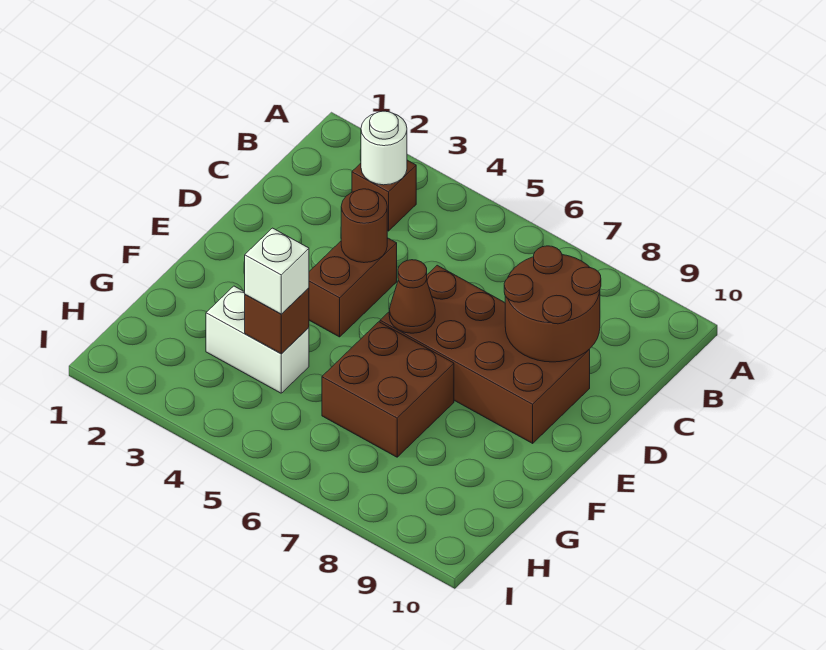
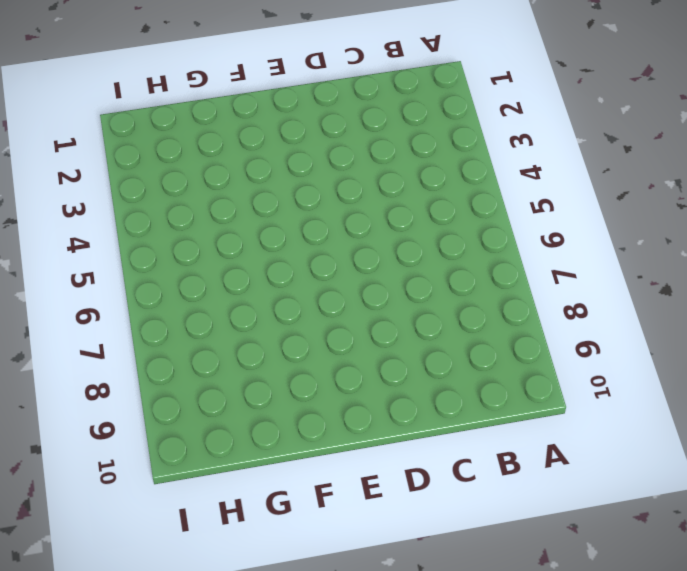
none -> brown brick B3 level 1
none -> brown brick D4:E4 level 1

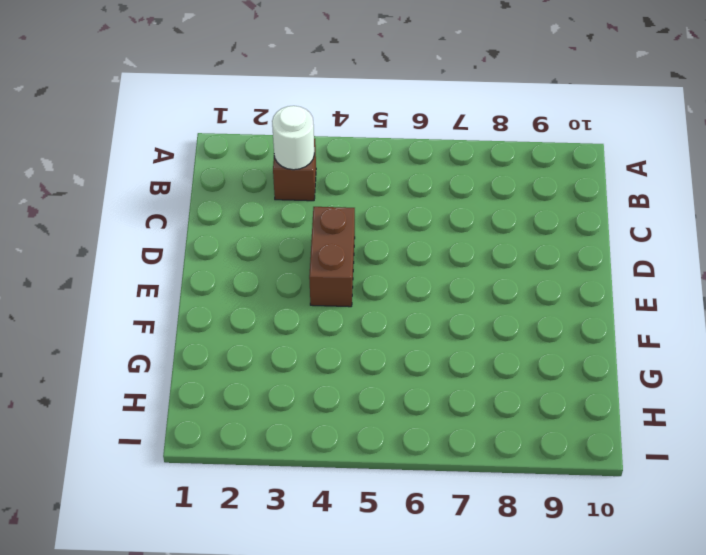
none -> brown brick D6:E9 level 1
none -> brown brick F6:G7 level 1

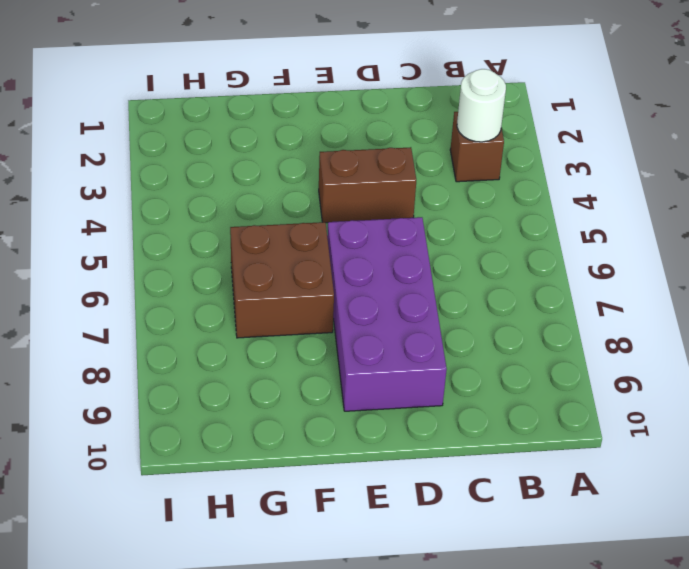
purple brick D6:E9 level 1 -> brown brick D6:E9 level 1
none -> white brick G3:G4 level 1
none -> brown round brick C8:D9 level 2

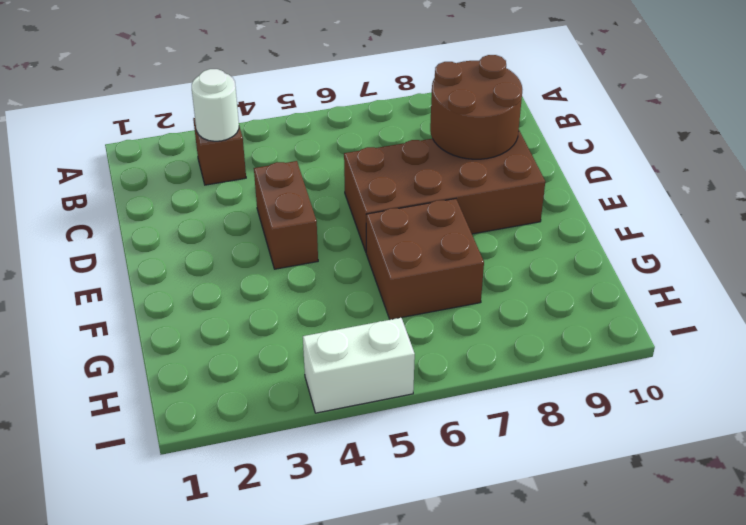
white brick I4:I5 level 1 -> white brick G3:G4 level 1
none -> brown round brick D4 level 2
none -> brown cone E6 level 2

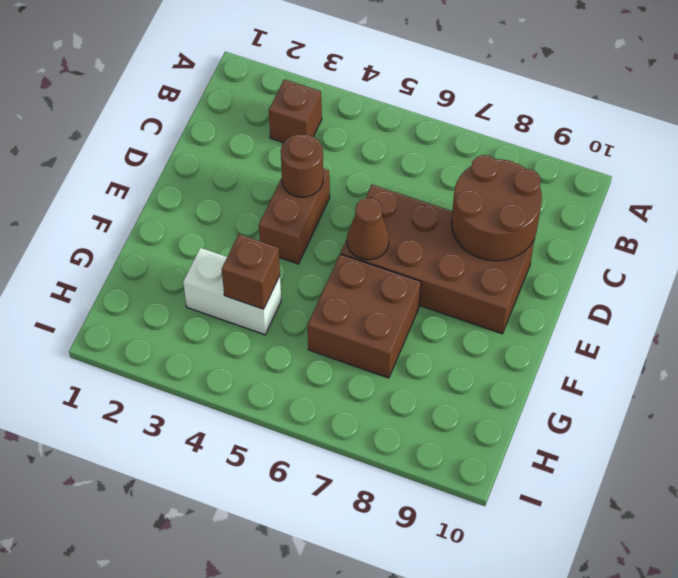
none -> white round brick B3 level 2
none -> white brick G4 level 3

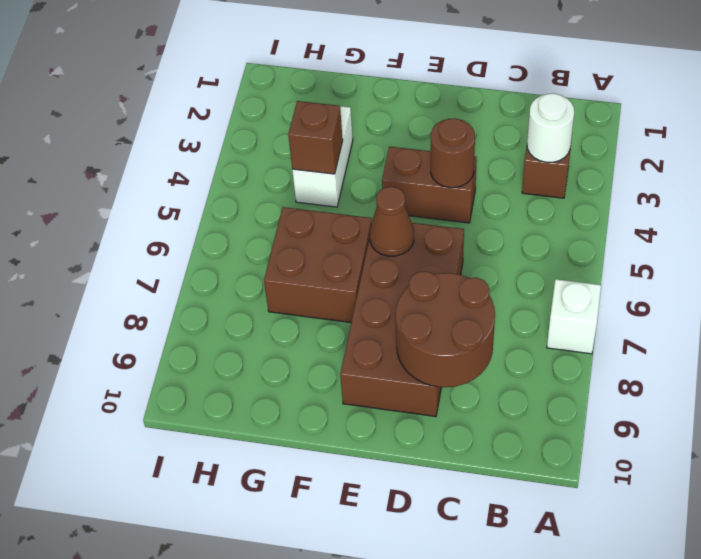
white brick A7 level 1 -> white brick G4 level 3

